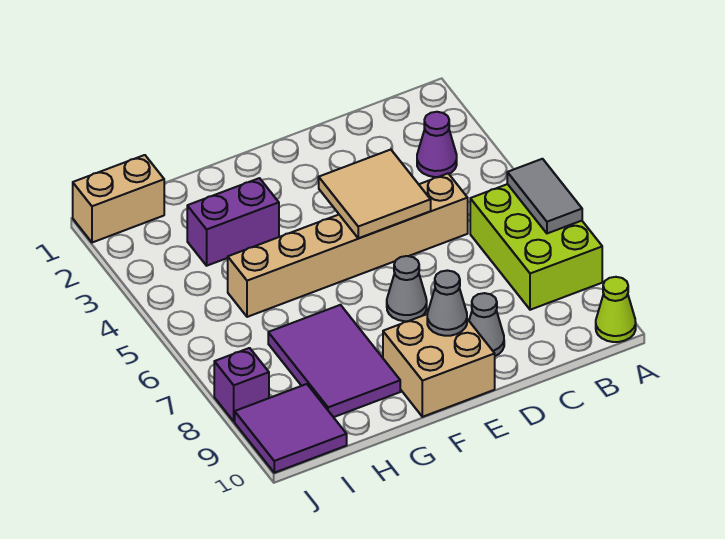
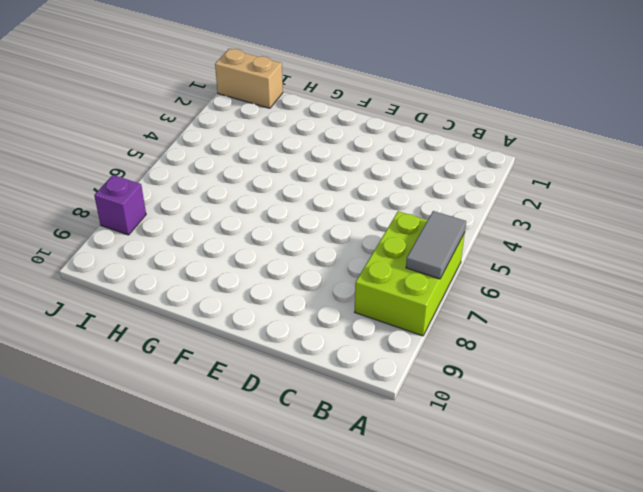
none -> lime cone A10 level 1
none -> purple cone B3 level 1
none -> tan brick C5:H5 level 1

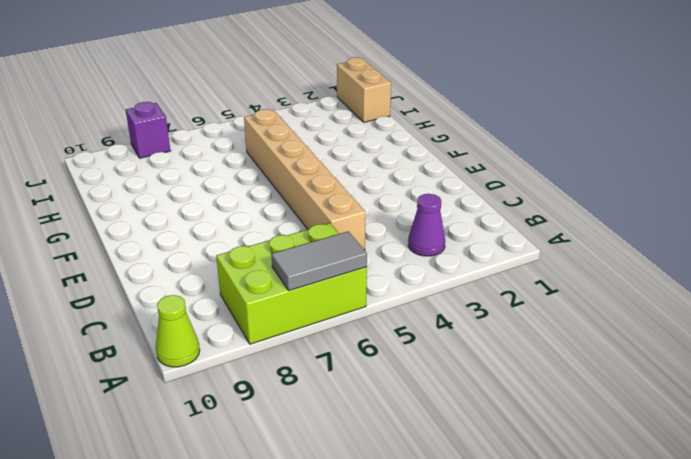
none -> grey cone D9 level 1
none -> grey cone E7 level 1
none -> tan brick E9:F10 level 1

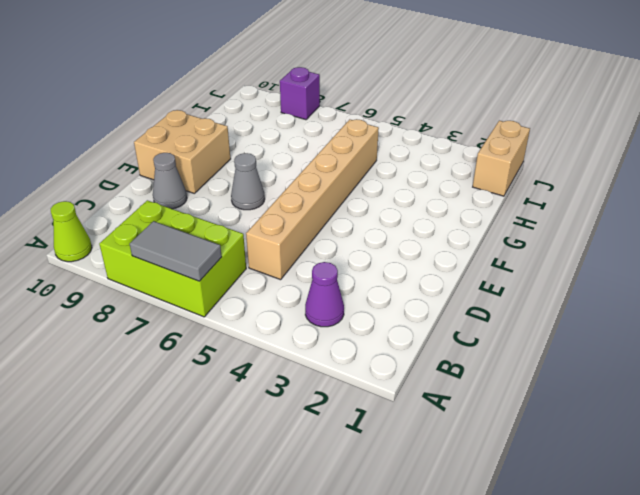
none -> purple brick G3:H3 level 1
none -> purple tile G7:H9 level 1
none -> purple tile I9:J10 level 1

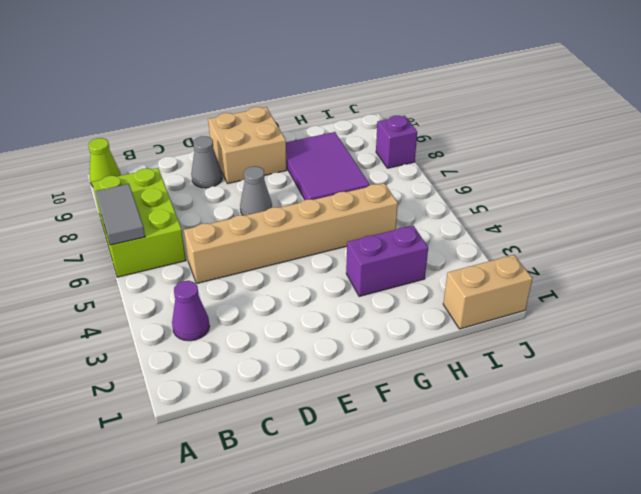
none -> purple tile I9:J10 level 1
none -> tan tile D4:E5 level 2
none -> grey cone E9 level 2

